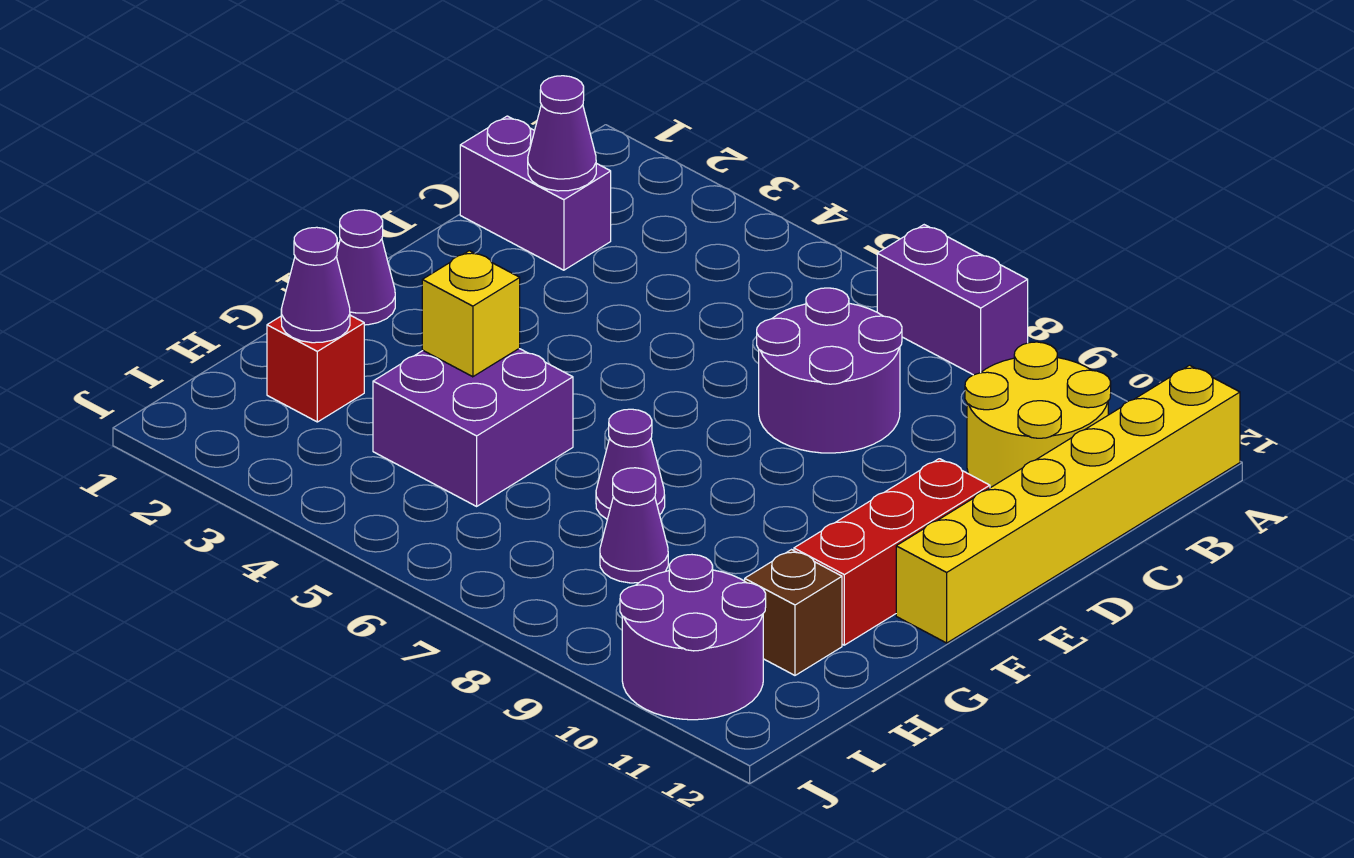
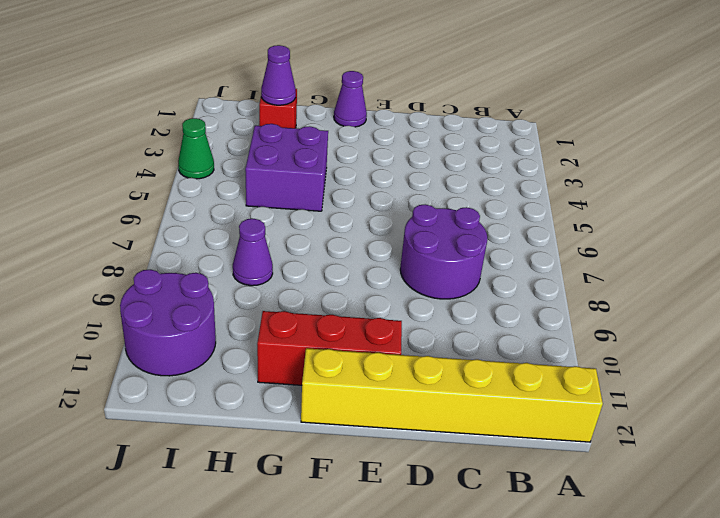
green cone J4 level 1 -> none
none -> purple brick A7:A8 level 1
none -> yellow round brick B10:C11 level 1
none -> purple brick C1:C2 level 1

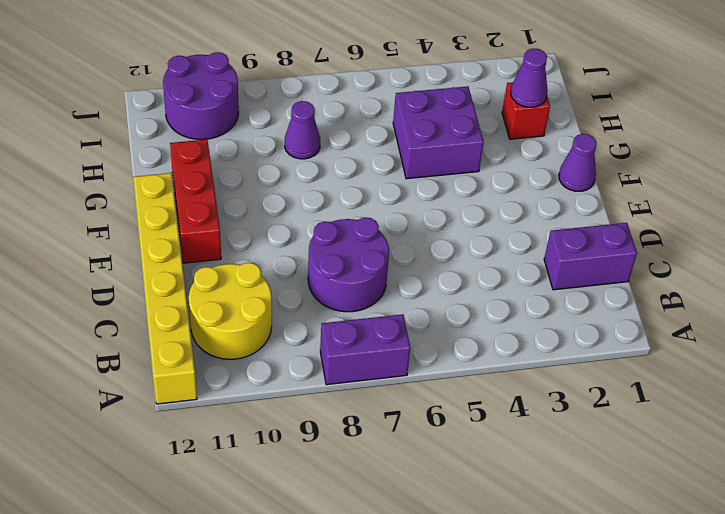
none -> purple cone G7 level 1
none -> brown brick H11 level 1
none -> purple cone C2 level 2

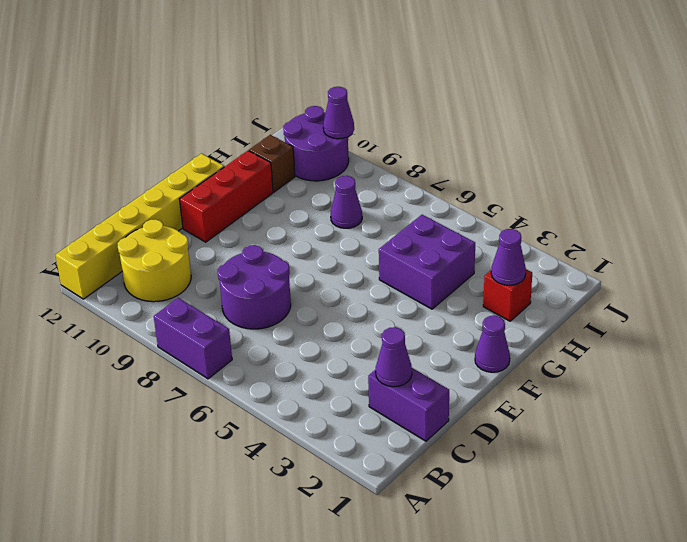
purple cone J10 level 2 -> purple cone G7 level 1
none -> yellow brick G4 level 2

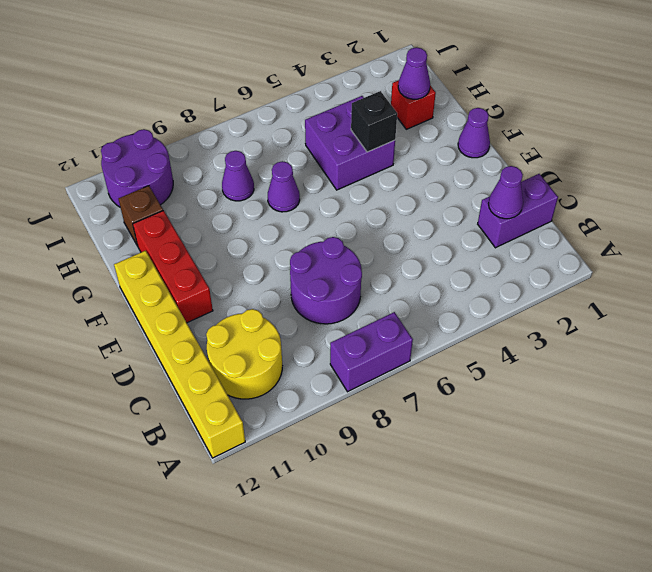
black brick G4 level 2 -> yellow brick G4 level 2

